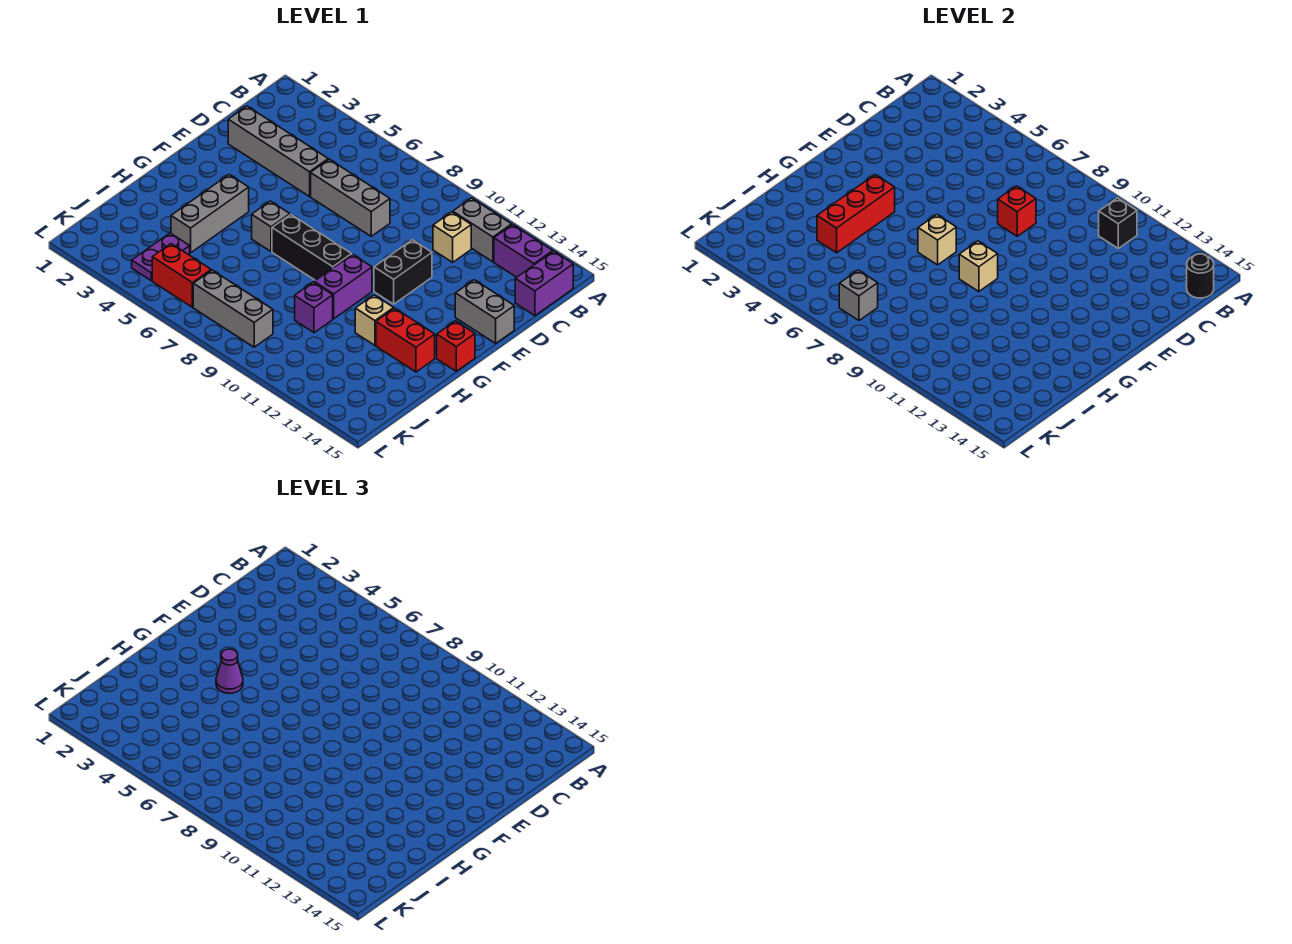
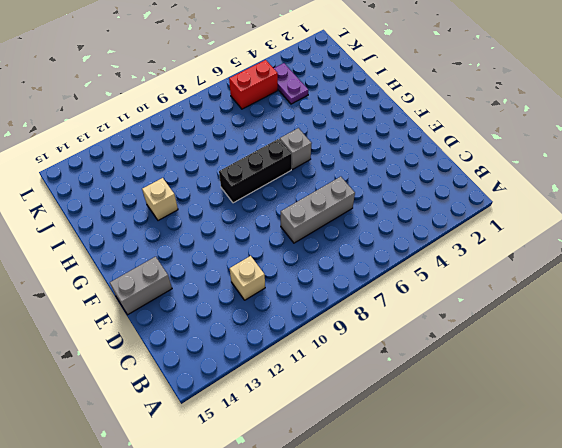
none -> grey brick B11:B12 level 1
none -> purple brick B13:B14 level 1
none -> purple brick B15:C15 level 1

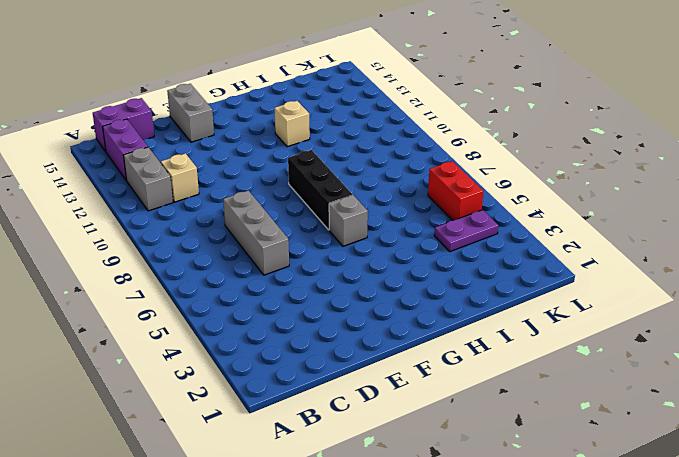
none -> grey brick D2:D5 level 1
none -> black brick E11:F11 level 1
none -> grey brick G4:I4 level 1

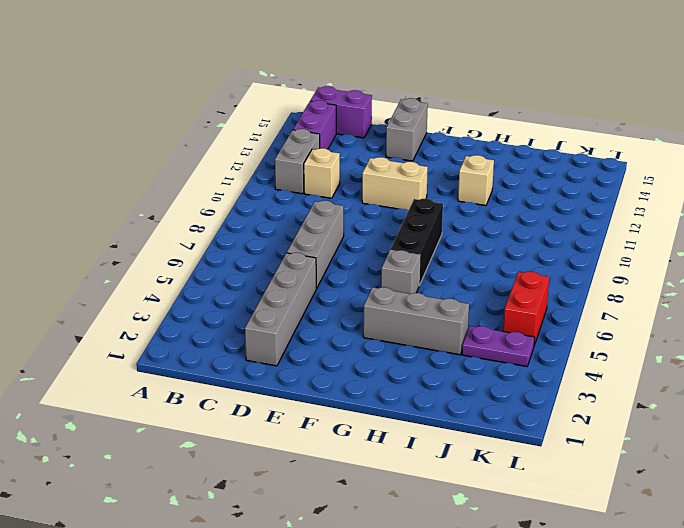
tan brick E11:F11 level 1 -> black brick E11:F11 level 1
none -> purple brick G10:H10 level 1
none -> red brick G15 level 1
none -> red brick H13:H14 level 1

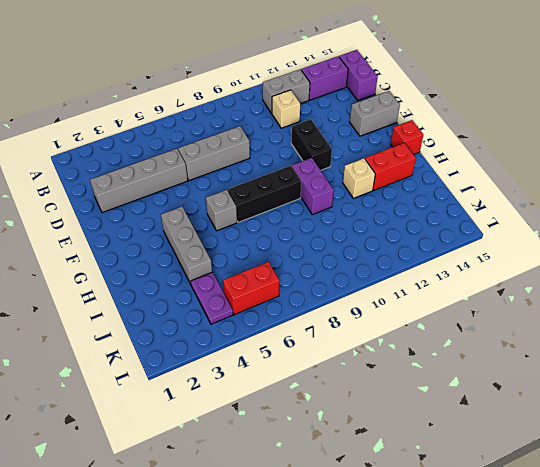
none -> purple brick I10 level 1
none -> grey brick K7:K9 level 1
none -> black brick B11 level 2

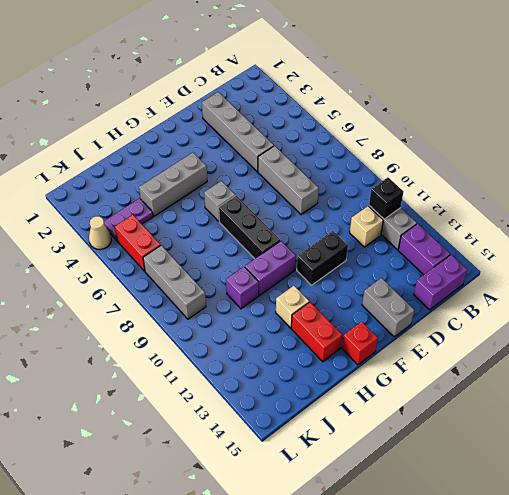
tan cone L4 level 1 -> none
none -> black round brick B15 level 2
none -> red brick D8 level 2
none -> red brick G4:I4 level 2

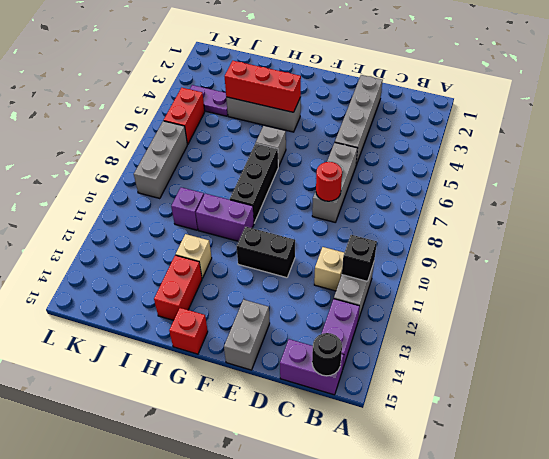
red round brick D8 level 2 -> red brick D8 level 2
none -> tan brick G7 level 2
none -> tan brick G9 level 2
none -> grey brick K7 level 2

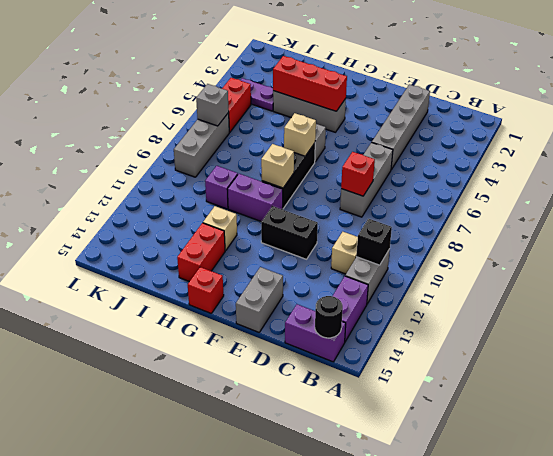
none -> purple cone G4 level 3

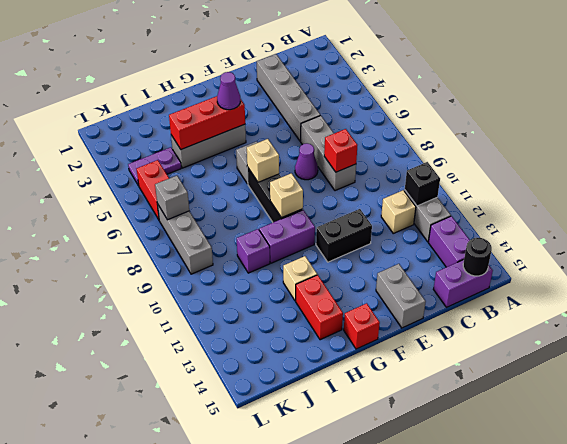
purple cone E7 level 1 -> none

